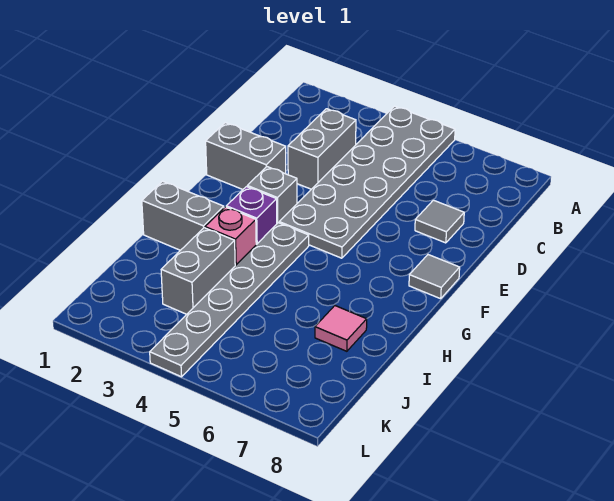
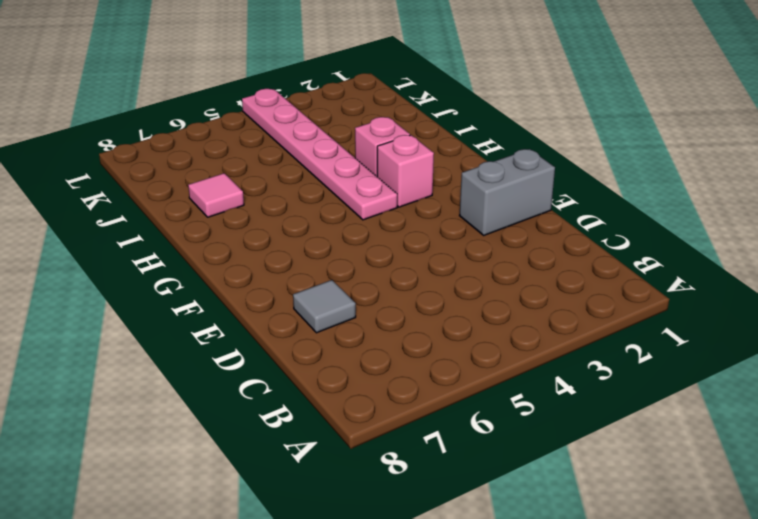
pink brick G3 level 1 -> purple brick G3 level 1
pink plate G4:L4 level 1 -> grey plate G4:L4 level 1
none -> grey plate A4:F5 level 1
none -> grey brick C3:D3 level 1
none -> grey brick F3 level 1

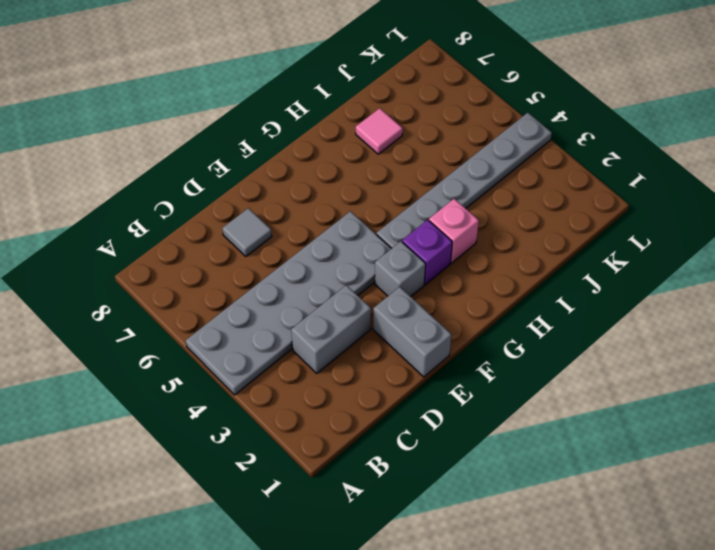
none -> grey tile F8 level 1
none -> grey brick H1:H2 level 1
none -> grey brick I3:J3 level 1

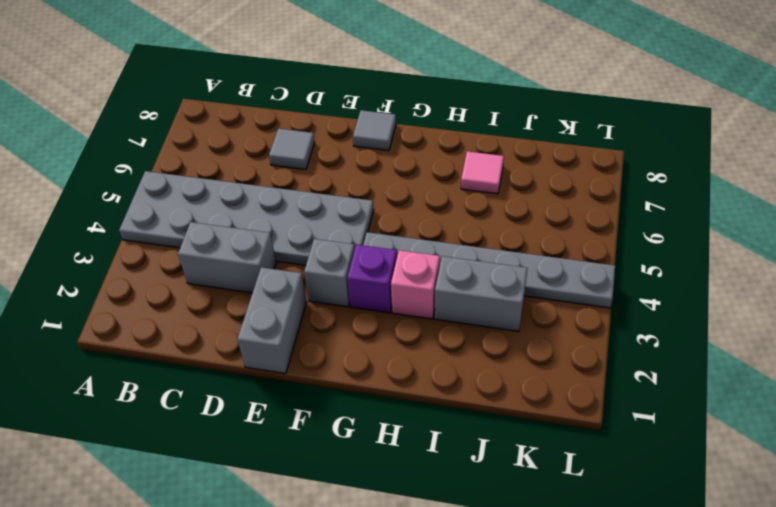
none -> grey brick H1:H2 level 1

